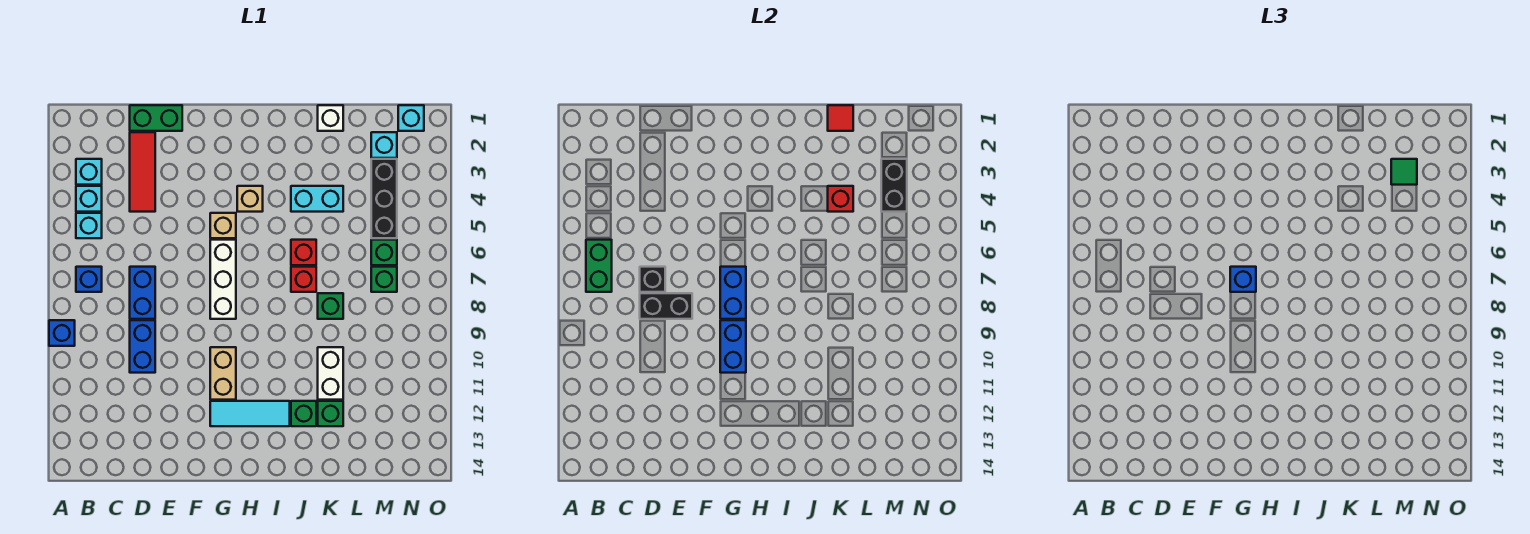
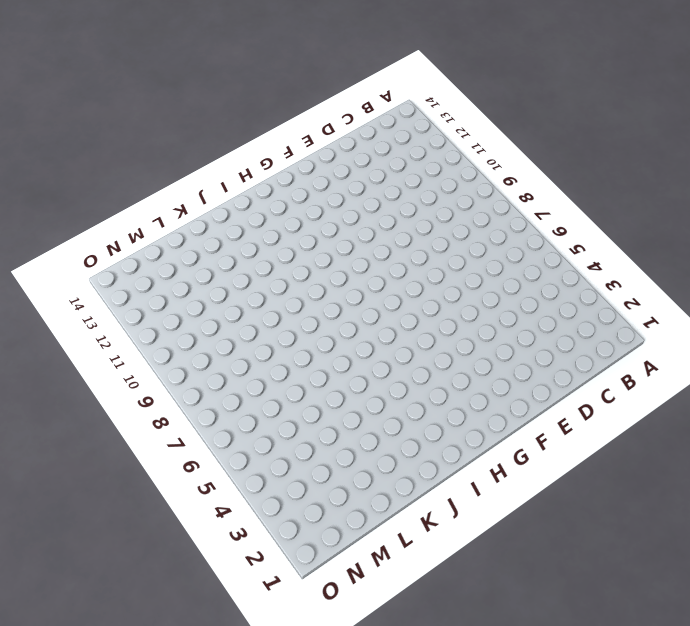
none -> blue brick A9 level 1
none -> cyan brick B3 level 1
none -> cyan brick B4 level 1
none -> cyan brick B5 level 1

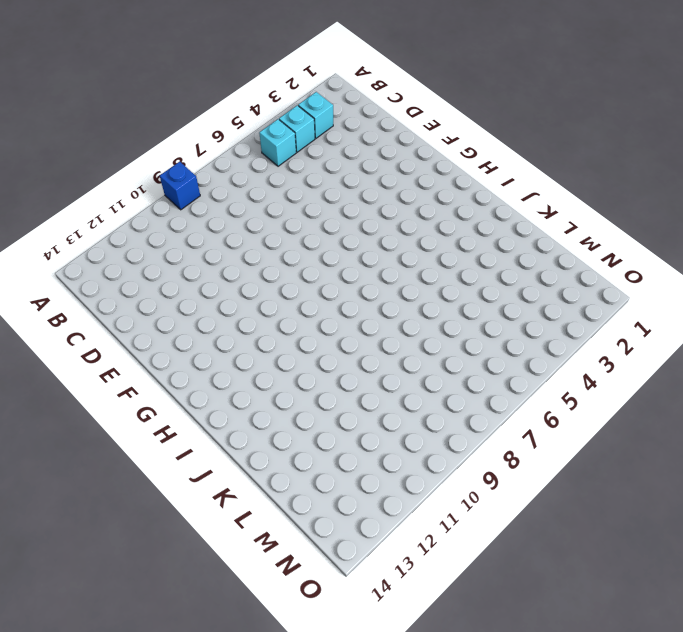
none -> blue brick B7 level 1
none -> green brick D1:E1 level 1
none -> red tile D2:D4 level 1
none -> blue brick D7:D8 level 1

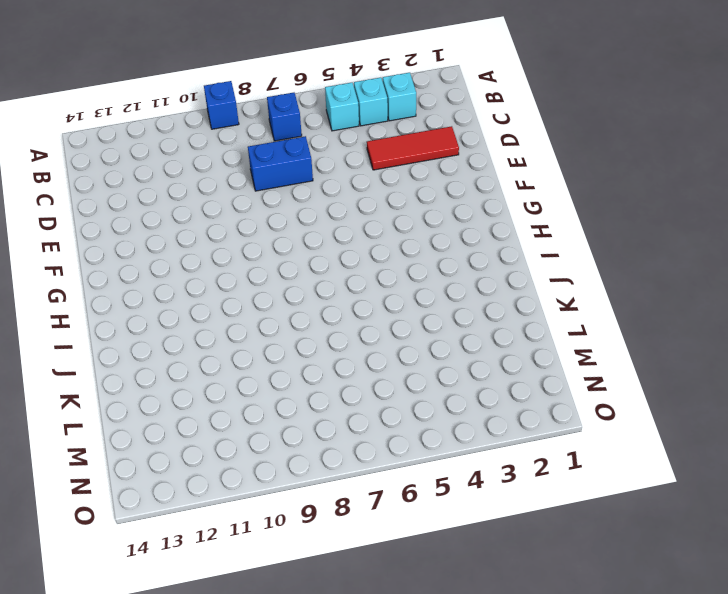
none -> green brick D1:E1 level 1
none -> blue brick D9:D10 level 1
none -> tan brick G5 level 1
none -> white brick G6:G8 level 1

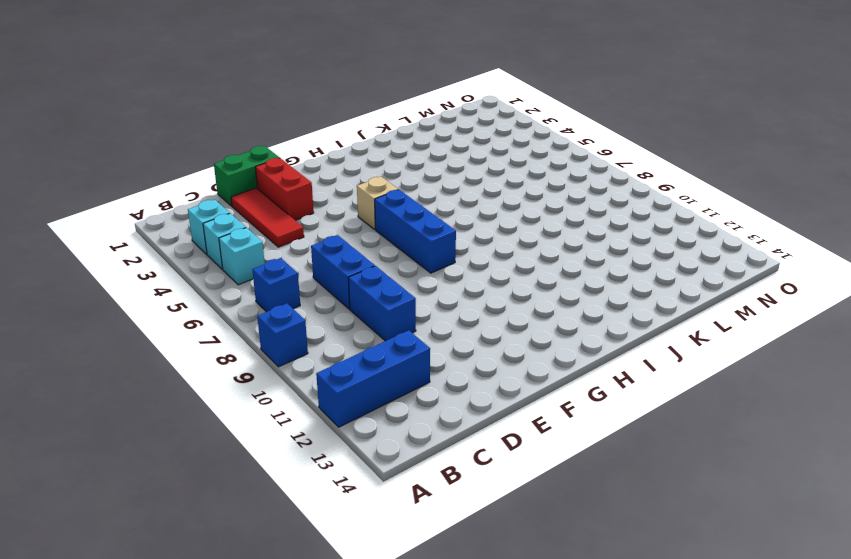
blue brick A12:C12 level 1 -> none
red brick E2:E3 level 1 -> none
blue brick G6:G8 level 1 -> white brick G6:G8 level 1
none -> tan brick G10:G11 level 1
none -> cyan tile G12:I12 level 1
none -> tan brick H4 level 1
none -> cyan brick J4:K4 level 1

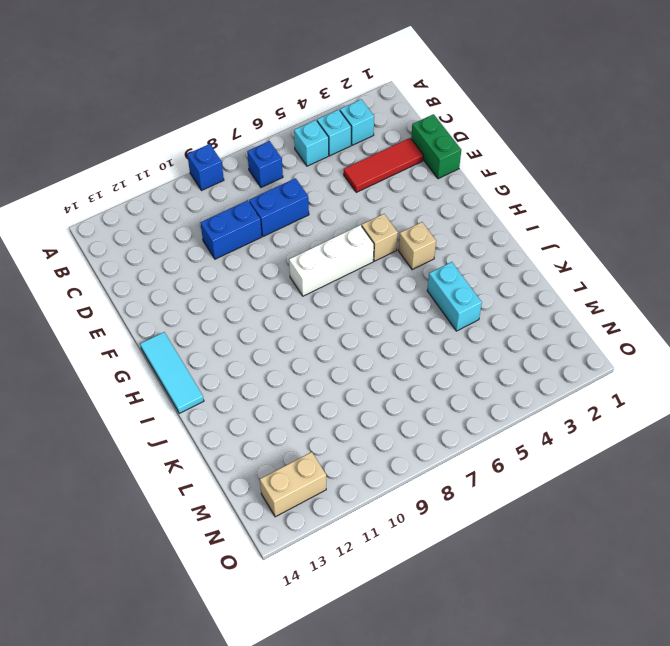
cyan tile G14:I14 level 1 -> cyan tile G12:I12 level 1
tan brick N12:N13 level 1 -> tan brick G10:G11 level 1
none -> red brick J6 level 1
none -> red brick J7 level 1
none -> green brick J12 level 1
none -> white brick K1 level 1

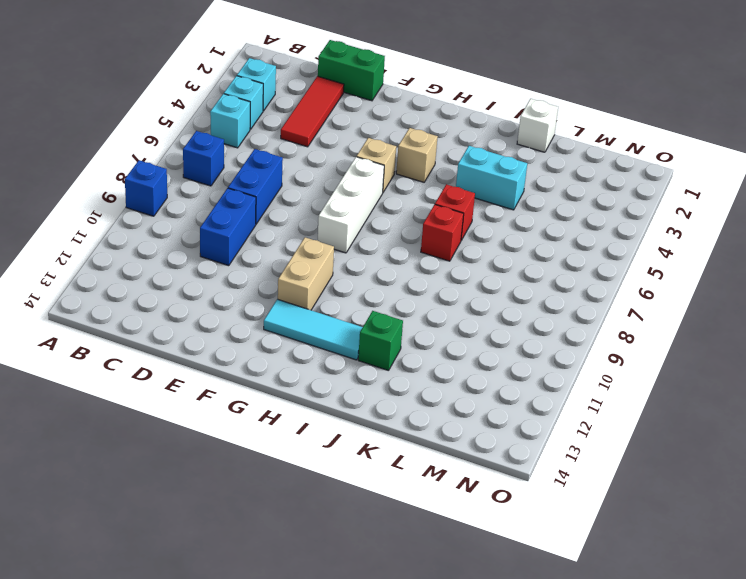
none -> green brick K8 level 1
none -> white brick K10:K11 level 1
none -> green brick K12 level 1
none -> cyan brick M2 level 1

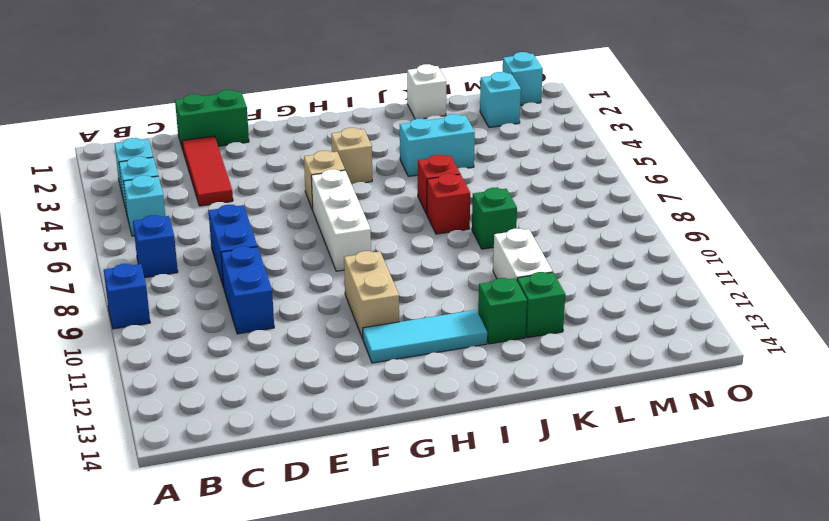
none -> black brick M3:M5 level 1
none -> green brick M6 level 1
none -> green brick M7 level 1
none -> green brick B6:B7 level 2

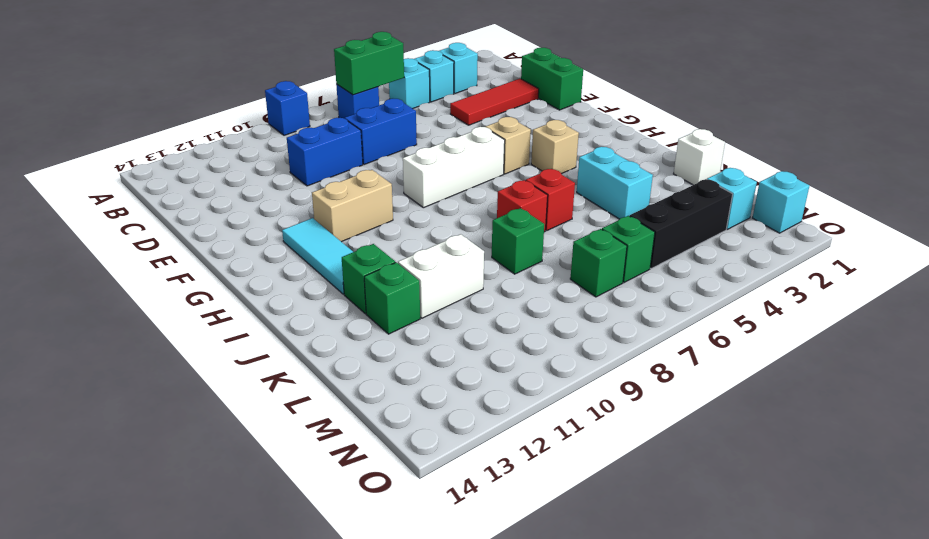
none -> black brick D7 level 2
none -> black brick D8:E8 level 2
none -> blue brick G7:G8 level 2
none -> blue brick G9:G10 level 2

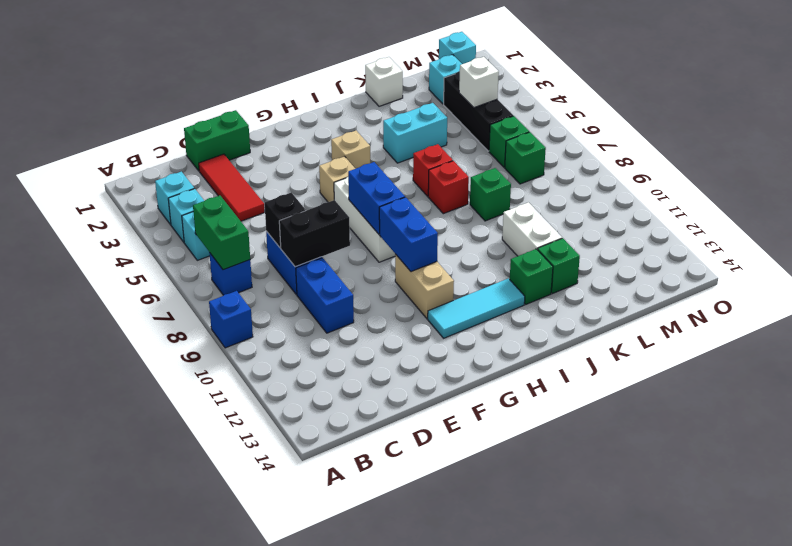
white brick M4 level 2 -> black brick M3:M4 level 2
none -> red tile K1 level 2
none -> red brick K4 level 2
none -> blue brick G7 level 3
none -> green tile M3 level 3

